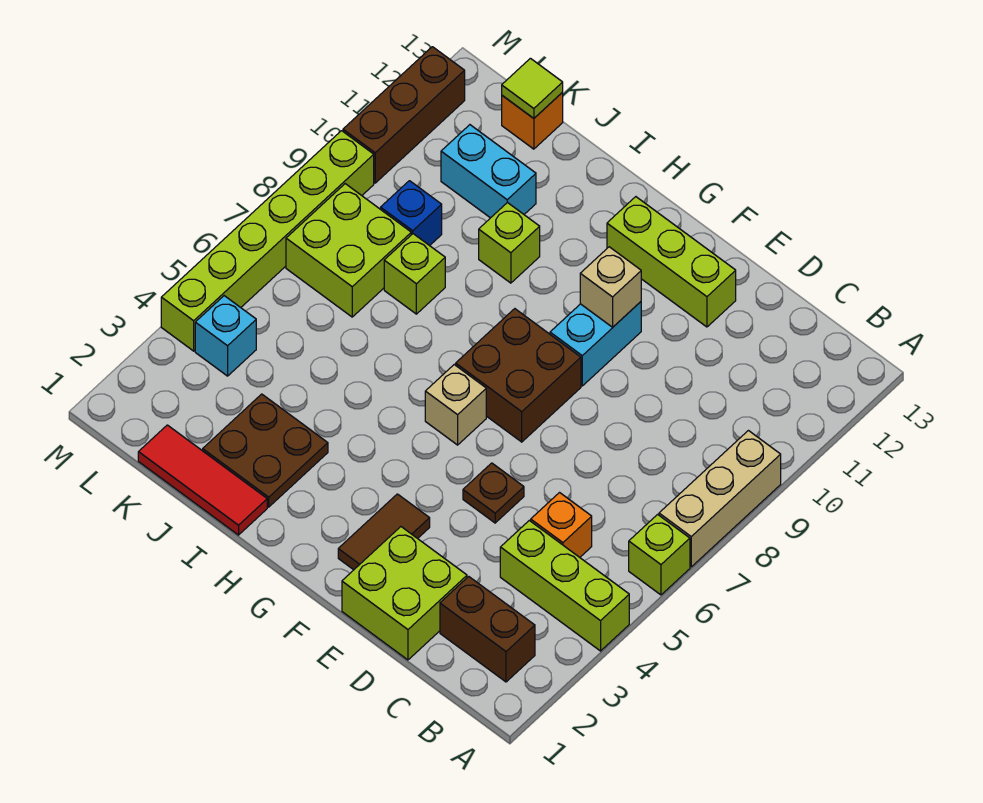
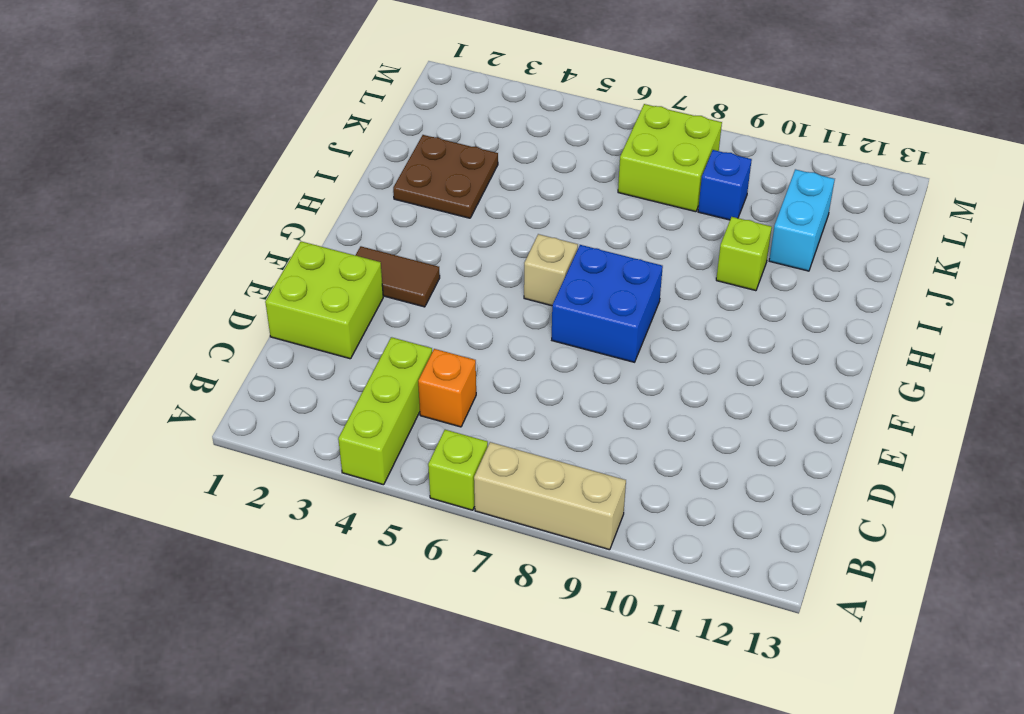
blue brick F7:G8 level 1 -> brown brick F7:G8 level 1
none -> brown brick B2:C2 level 1
none -> brown plate E5 level 1
none -> lime brick E12:G12 level 1

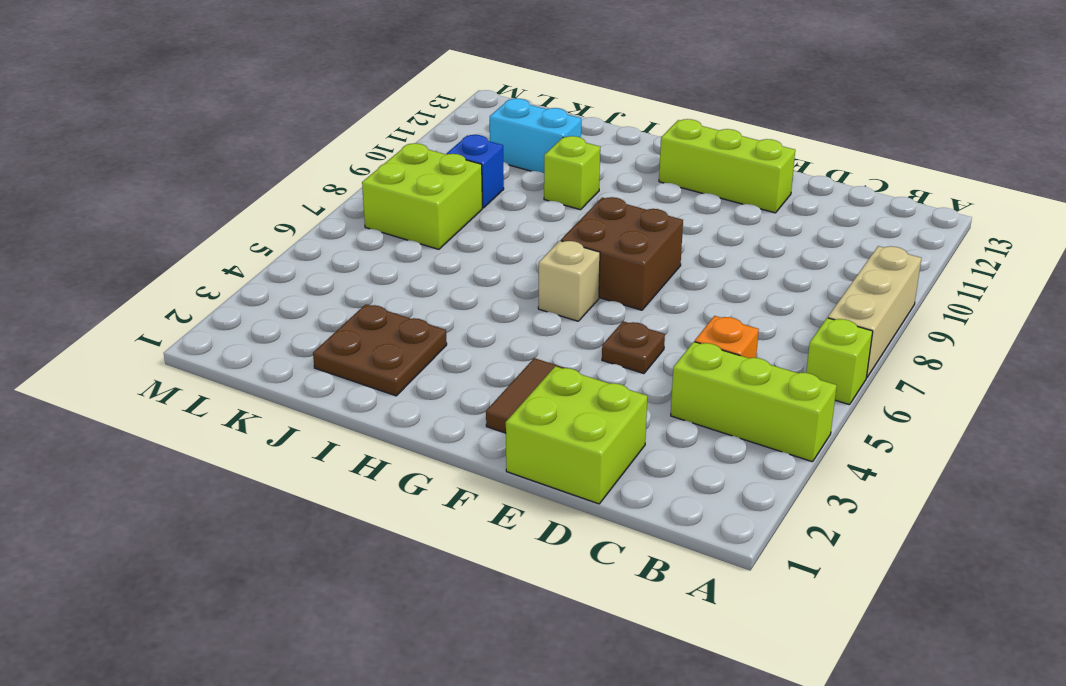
none -> brown brick B2:C2 level 1
none -> cyan brick F9:F10 level 1
none -> red tile I1:K1 level 1

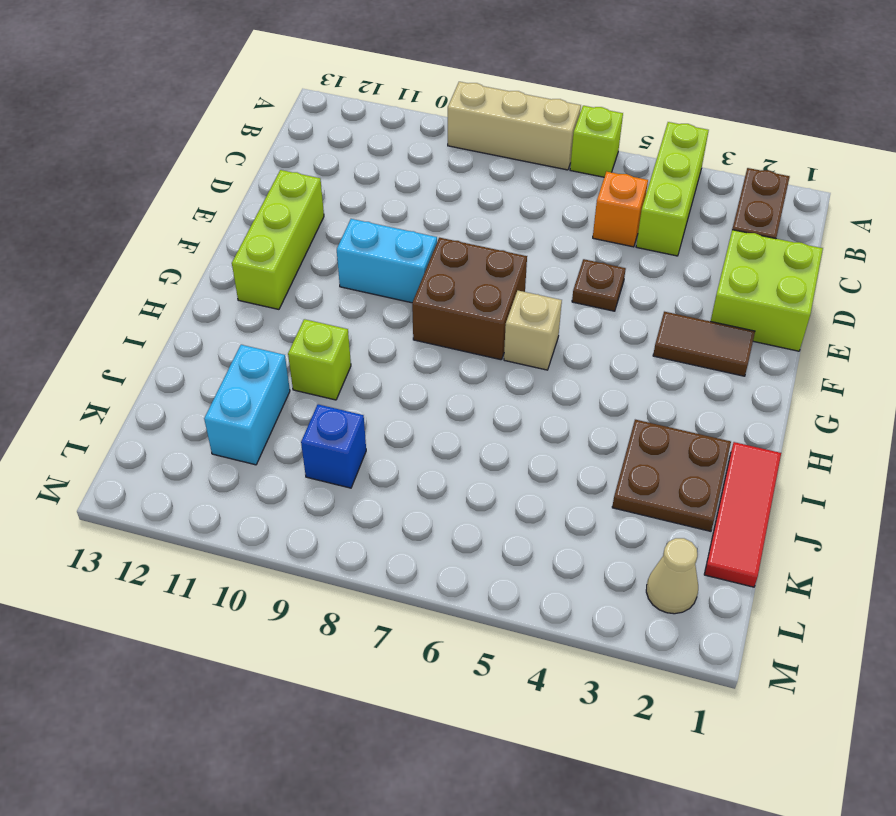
tan cone L2 level 1 -> none
none -> lime brick J8 level 1
none -> lime brick K7:L8 level 1
none -> orange brick K13 level 1

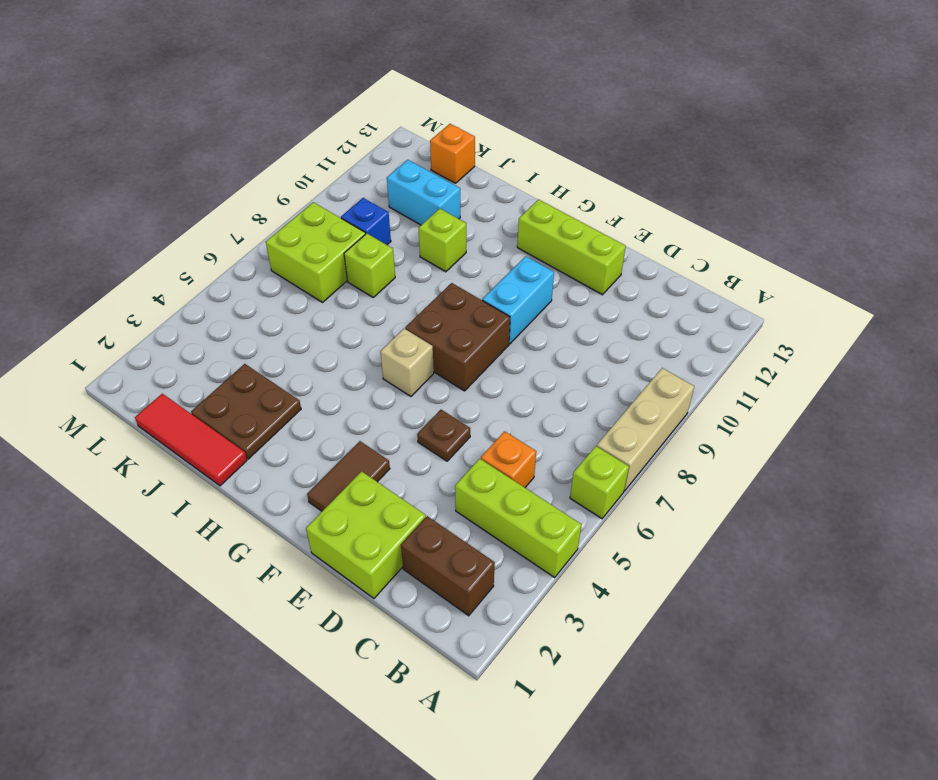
none -> cyan brick L4 level 1
none -> lime brick M4:M9 level 1
none -> brown brick M10:M12 level 1

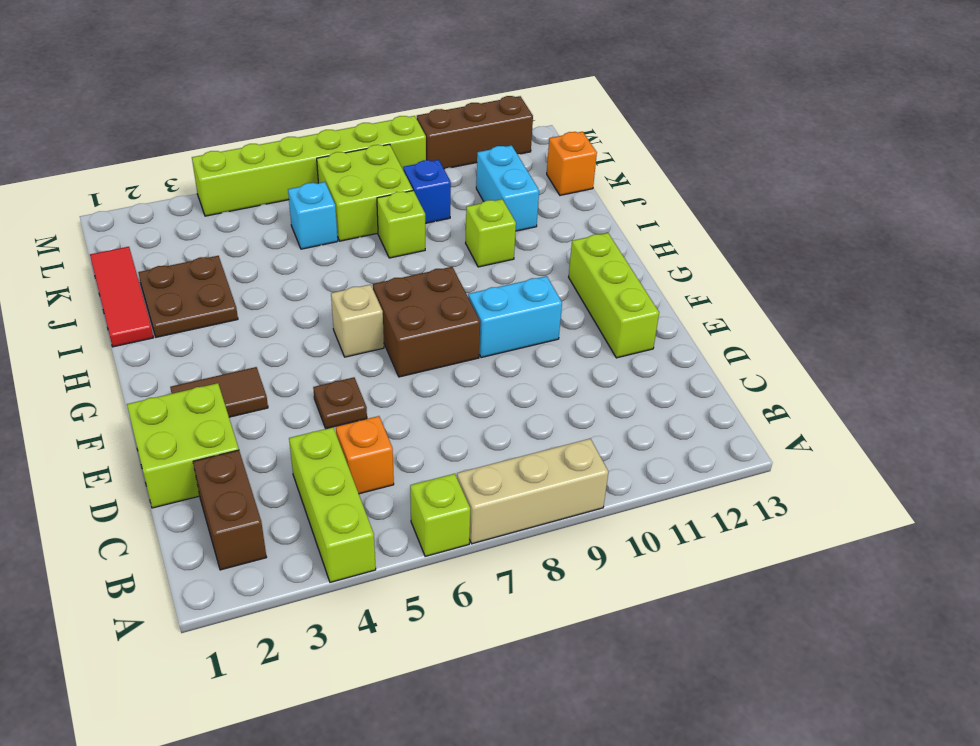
cyan brick K6 level 1 -> cyan brick L4 level 1
none -> tan brick F10 level 2
none -> lime tile K13 level 2

